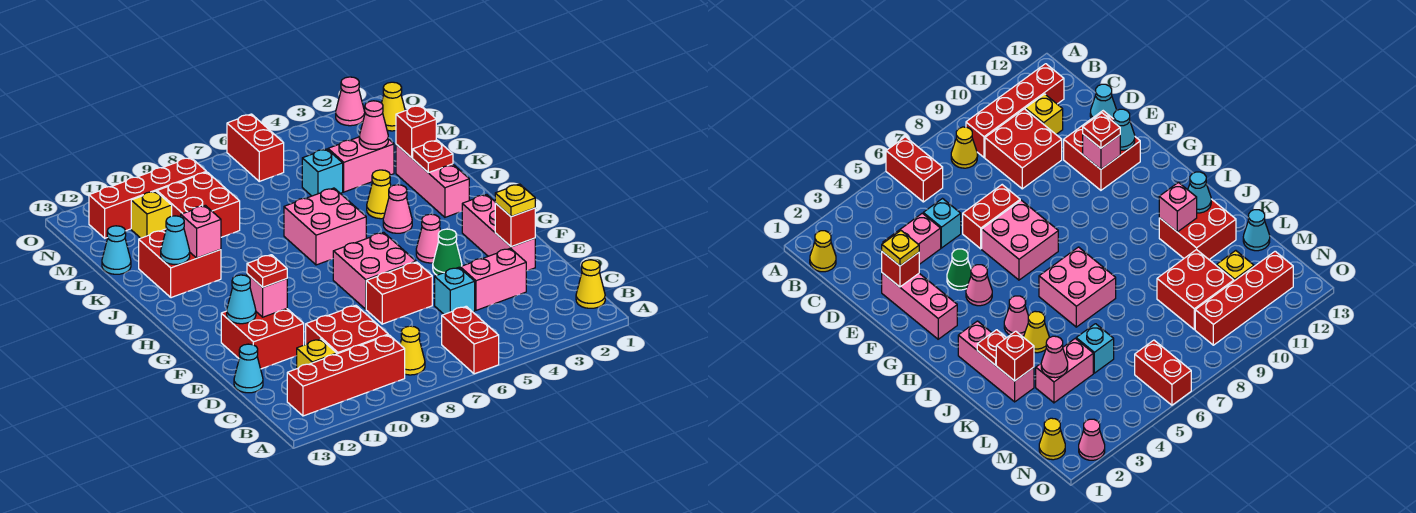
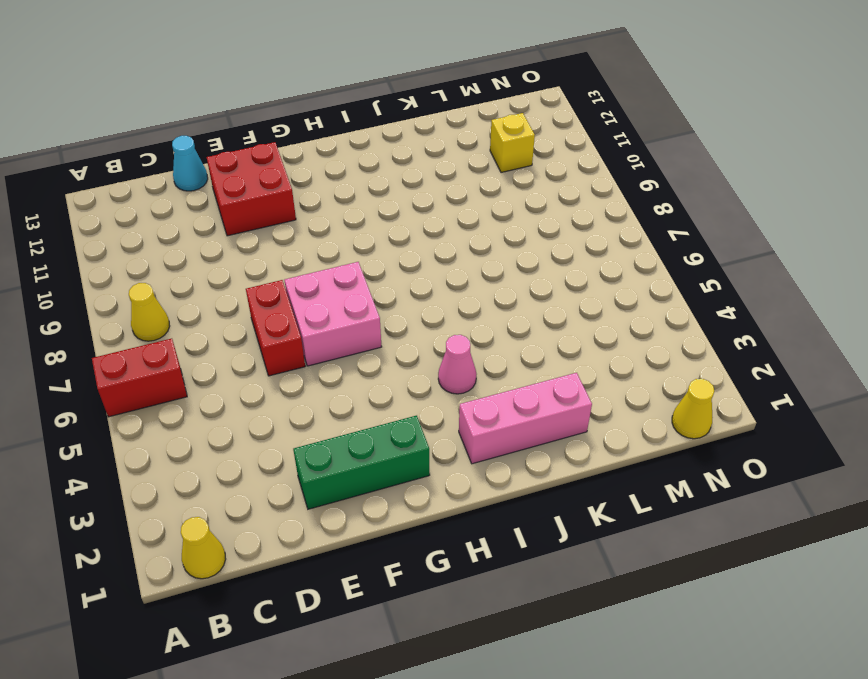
green brick E2:G2 level 1 -> pink brick E2:G2 level 1
none -> red brick B9:B12 level 1
none -> red brick C9:D10 level 1
none -> yellow brick C11 level 1
none -> pink brick D3:D4 level 1

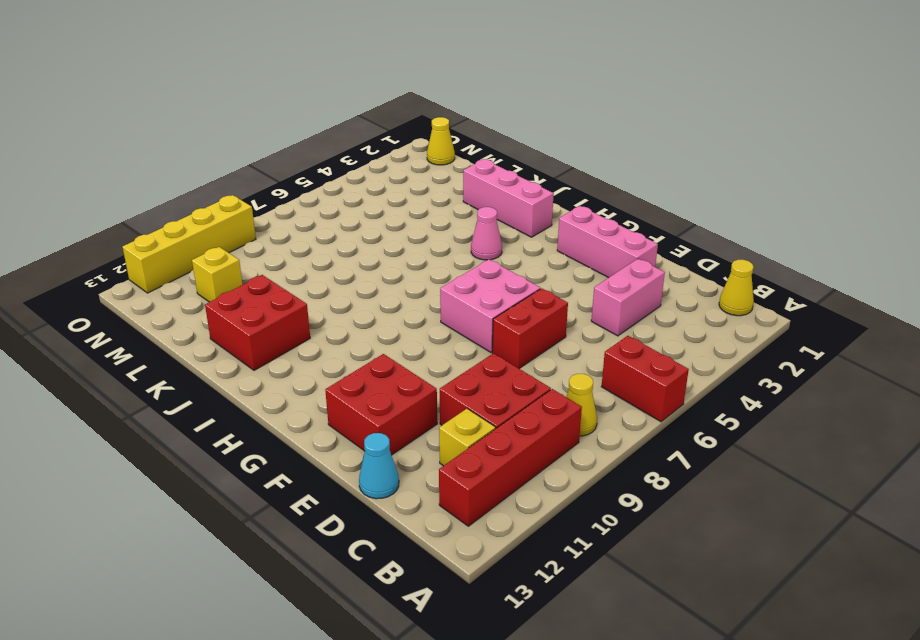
yellow brick O9:O12 level 1 -> none
none -> cyan brick D5 level 1
none -> green cone F4 level 1
none -> pink cone G4 level 1
none -> pink brick I6:J7 level 1

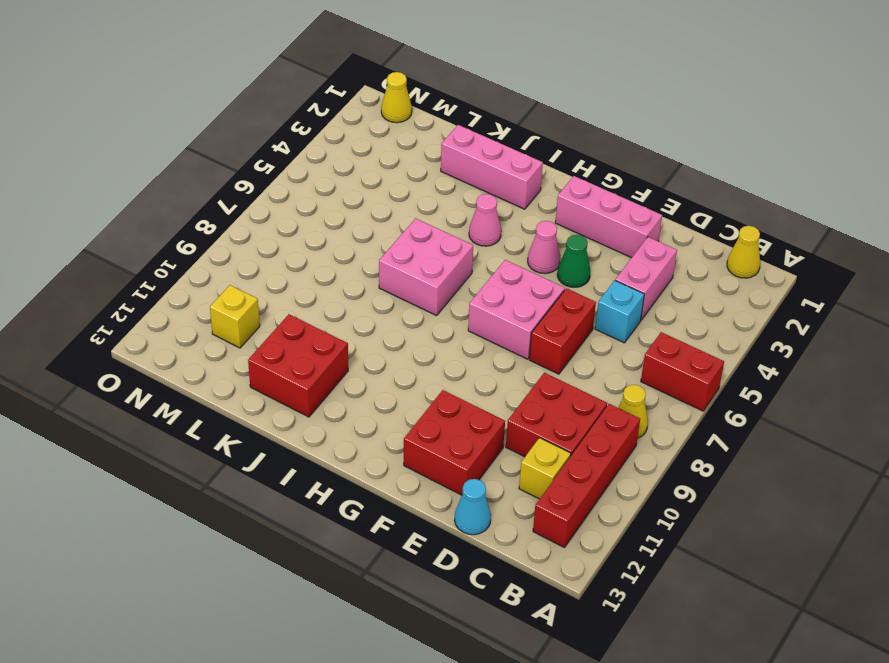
none -> yellow cone J4 level 1
none -> pink brick L3:L4 level 1
none -> cyan brick L5 level 1
none -> red brick L9:M10 level 1

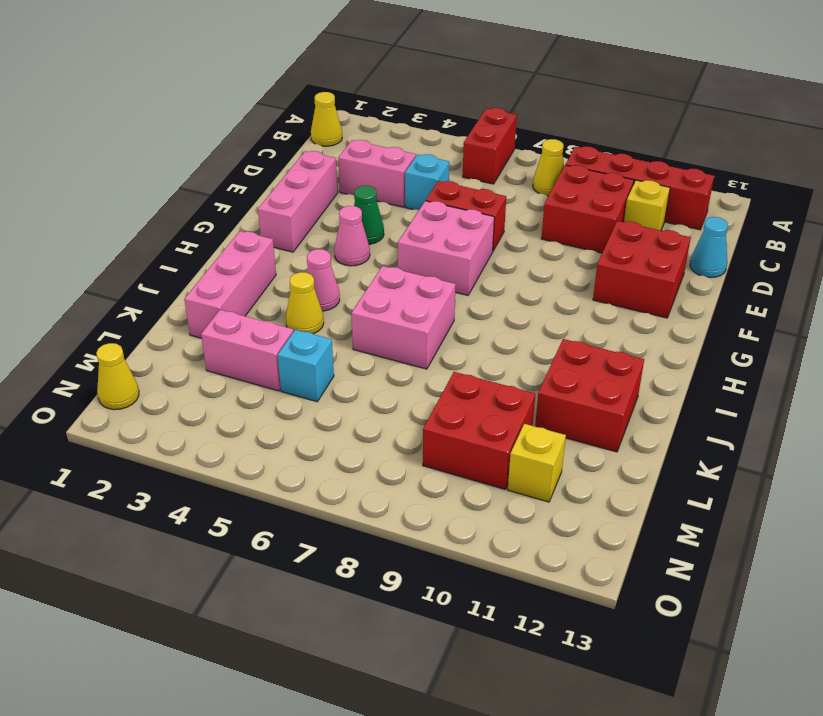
none -> cyan cone L13 level 1
none -> red brick N6:O6 level 1
none -> red brick N9:N12 level 1
none -> pink cone O2 level 1

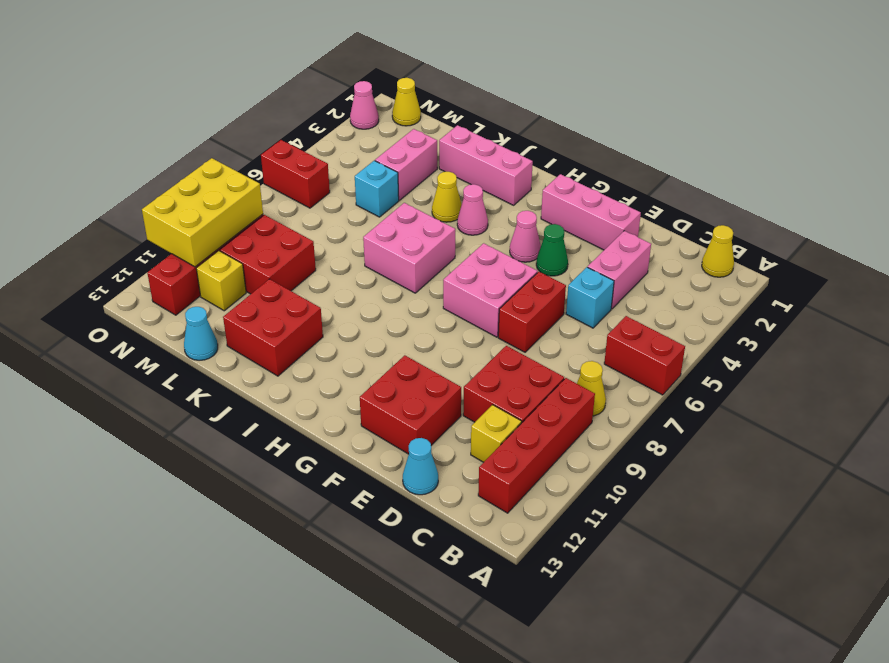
yellow brick N9:O11 level 2 -> none
none -> red brick E2 level 2
none -> pink brick F11 level 2
none -> cyan cone F12 level 2
none -> red plate J2 level 2

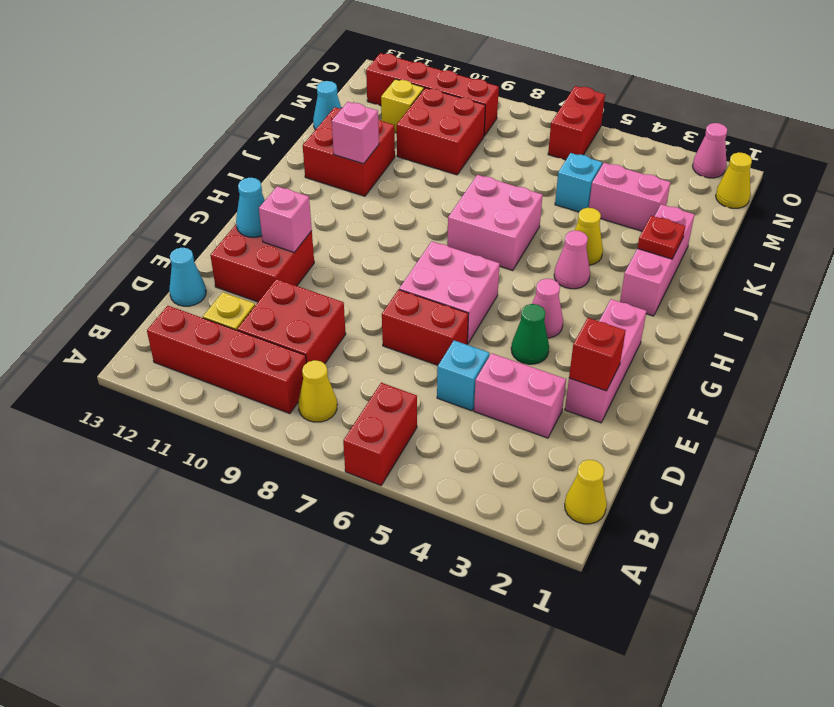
none -> cyan cone J12 level 2
none -> red brick K2 level 2
none -> pink cone L3 level 2
none -> yellow plate E2 level 3

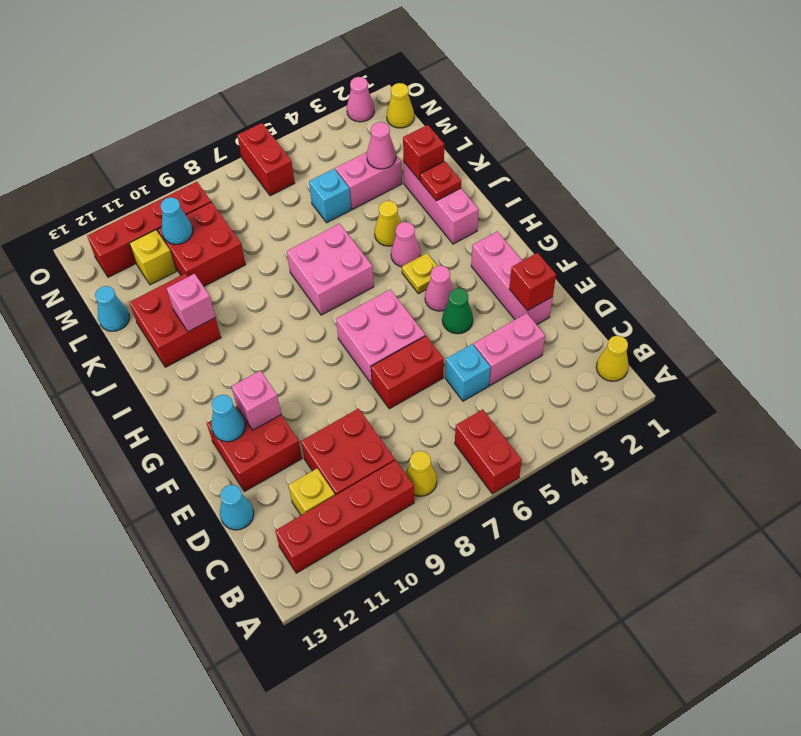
yellow plate H4 level 1 -> yellow plate E2 level 3
cyan cone M10 level 2 -> cyan cone J12 level 2
none -> red plate F11 level 3

